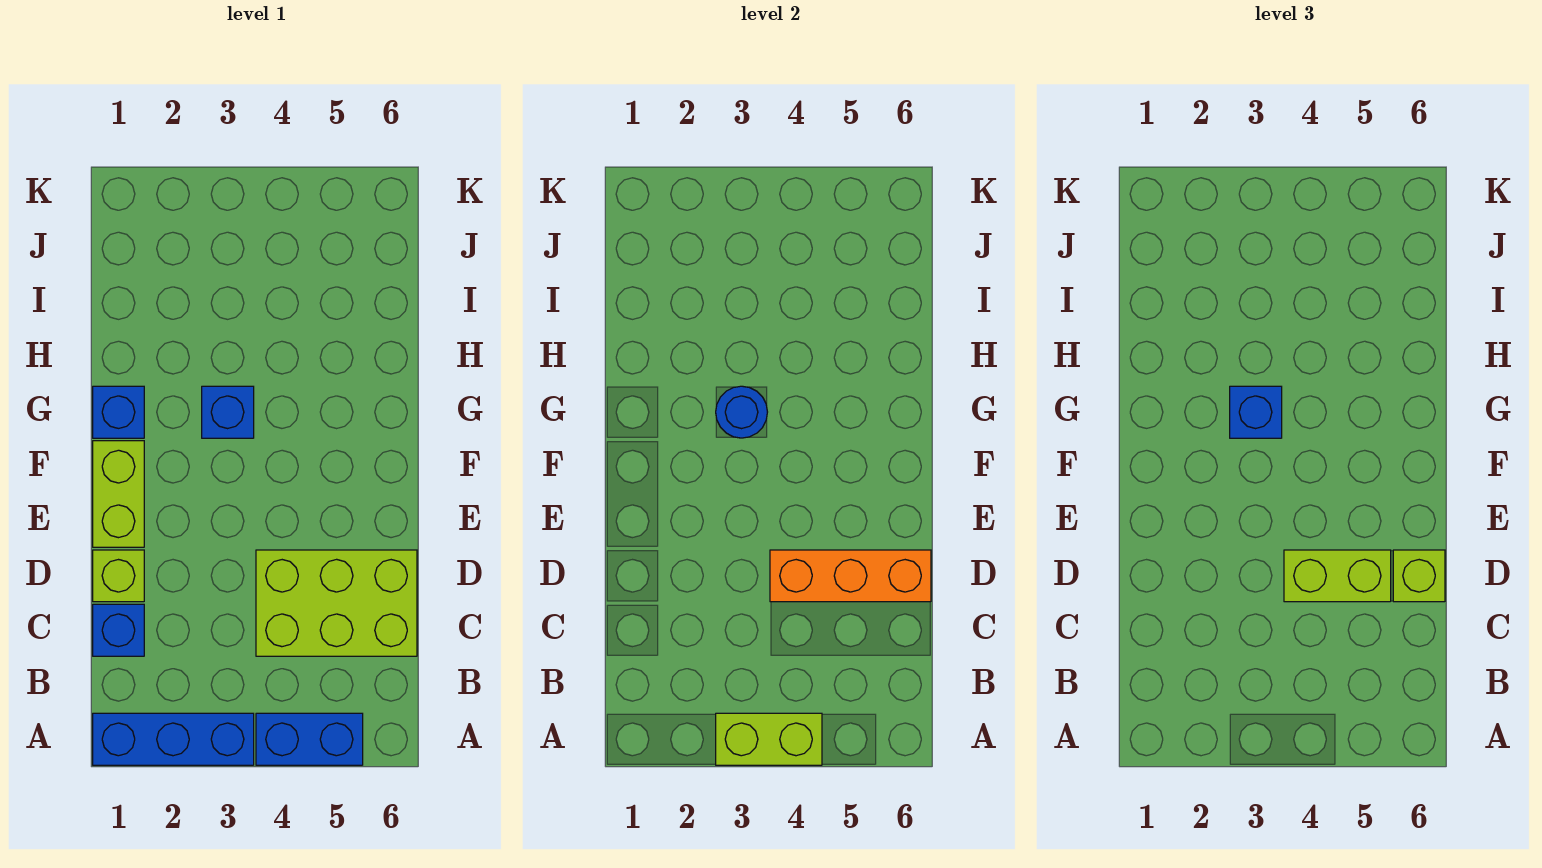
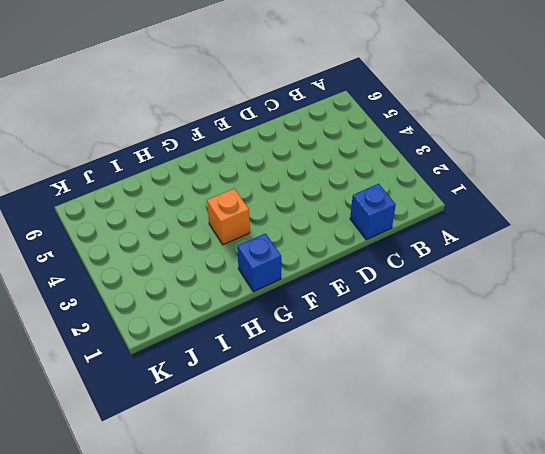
orange brick G3 level 1 -> blue brick G3 level 1
none -> blue brick A1:A3 level 1
none -> blue brick A4:A5 level 1
none -> lime brick C4:D6 level 1

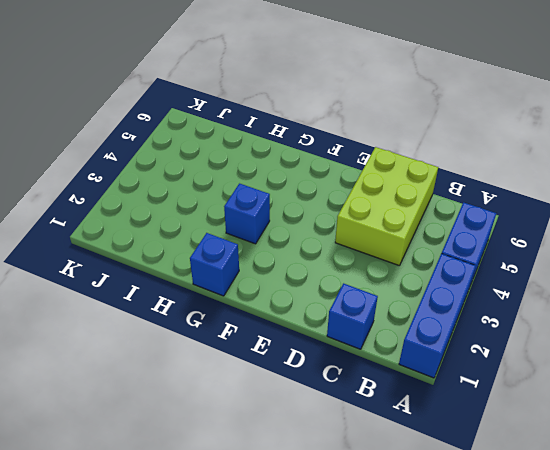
none -> lime brick D1 level 1
none -> lime brick E1:F1 level 1
none -> lime brick A3:A4 level 2

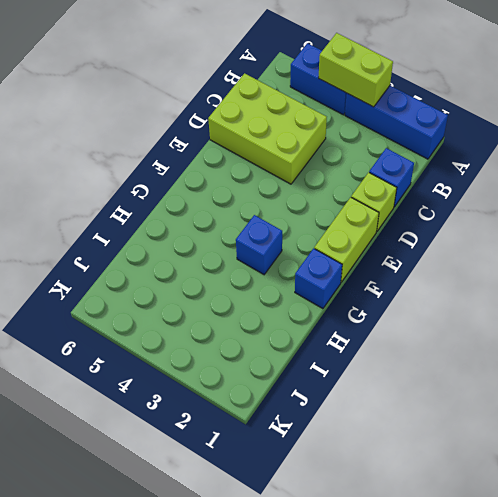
none -> orange brick D4:D6 level 2
none -> blue round brick G3 level 2
none -> lime brick D4:D5 level 3

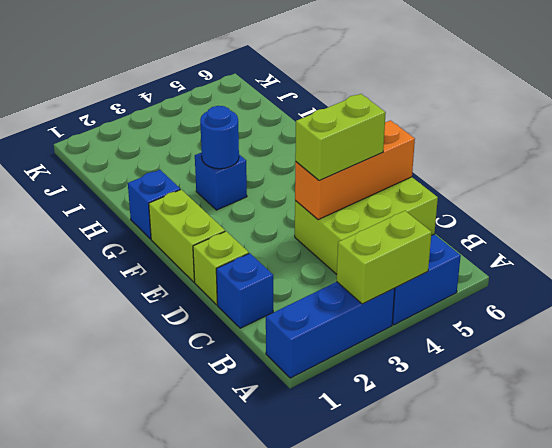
none -> lime brick D6 level 3
none -> blue brick G3 level 3

